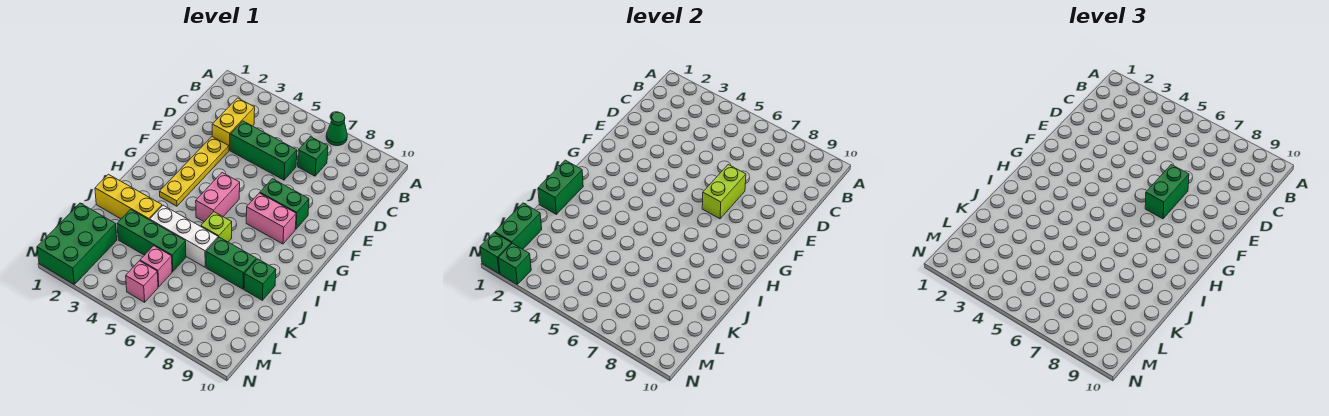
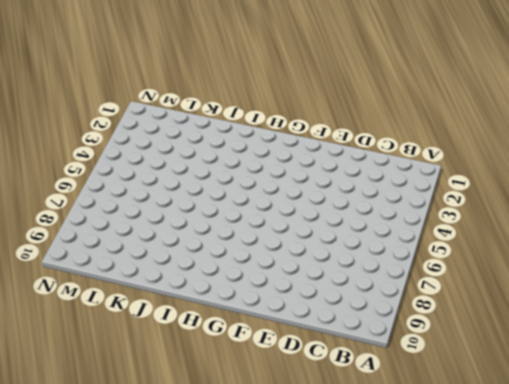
none -> green cone A7 level 1
none -> yellow brick C3:D3 level 1
none -> green brick C7 level 1

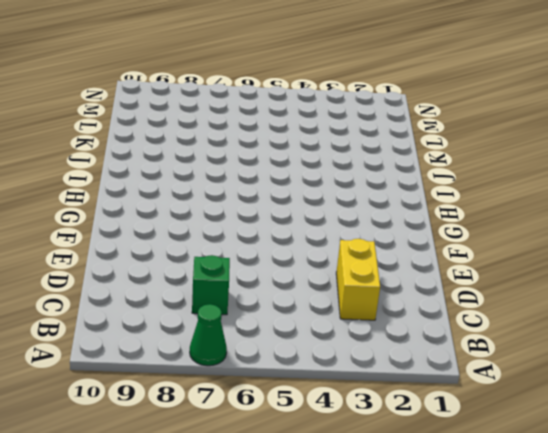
none -> green brick D4:D6 level 1
none -> yellow plate E3:H3 level 1
none -> green brick F7:F8 level 1

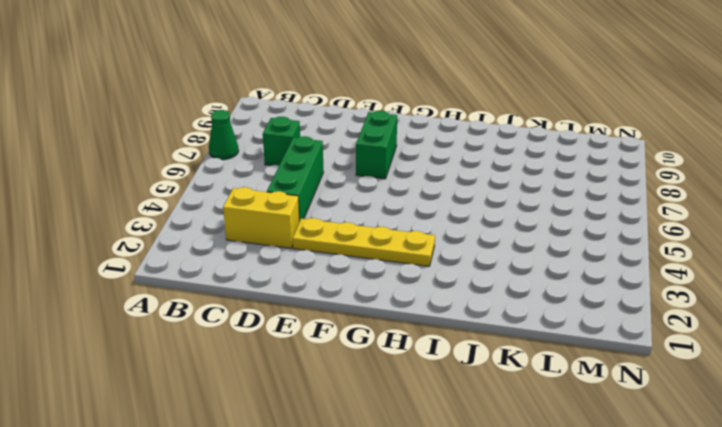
none -> pink brick G5:H5 level 1
none -> pink brick G7:G8 level 1
none -> lime brick I6 level 1

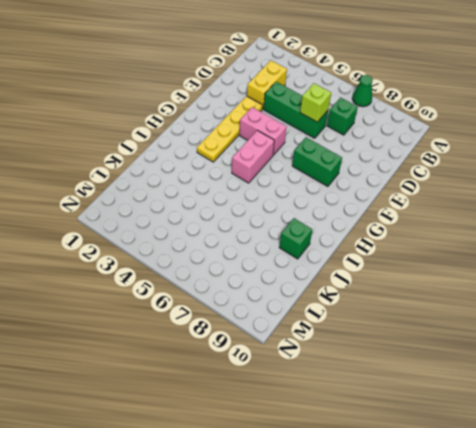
lime brick D6 level 2 -> lime brick I6 level 1
pink brick F4:F5 level 1 -> pink brick G7:G8 level 1
none -> yellow brick J1:J3 level 1
none -> white brick J4:J6 level 1
none -> green brick J7:J8 level 1

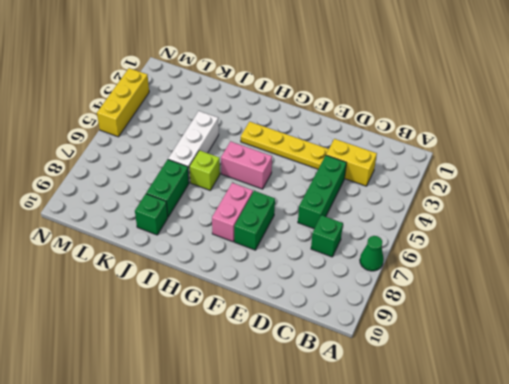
yellow brick N3:N5 level 1 -> yellow brick J1:J3 level 1
none -> green brick K3:K5 level 1
none -> green brick L1:N2 level 1
none -> pink brick L5 level 1

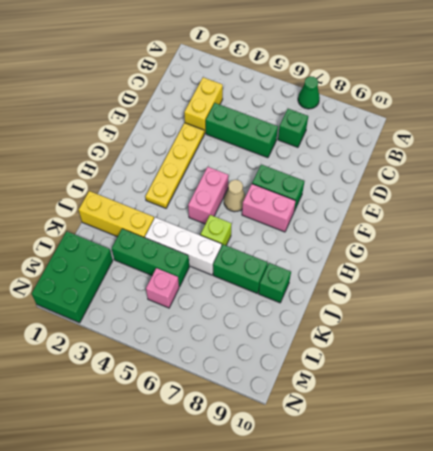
tan cone G6 level 1 -> none
none -> pink brick M5 level 1
none -> lime brick E7:F7 level 2
none -> green brick I1:J1 level 2

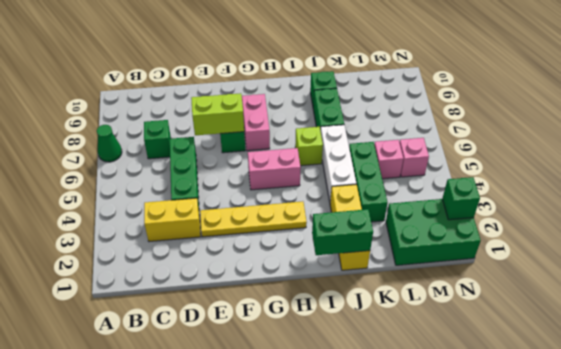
none -> green brick L1:M1 level 2
none -> green brick N1 level 2
none -> green brick E7:F7 level 3

